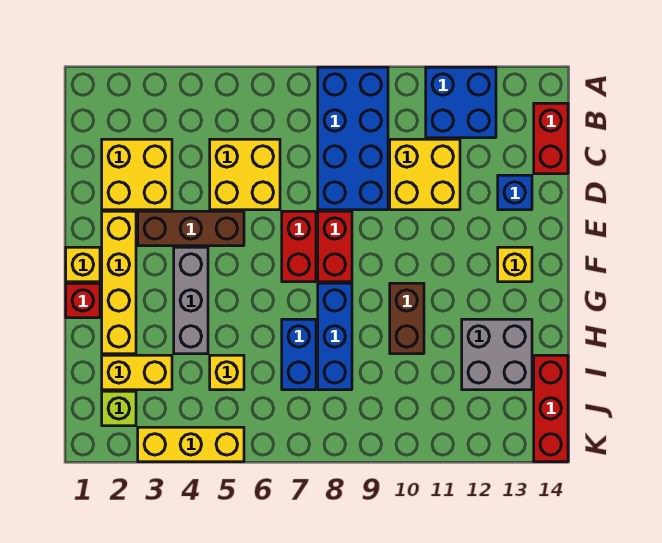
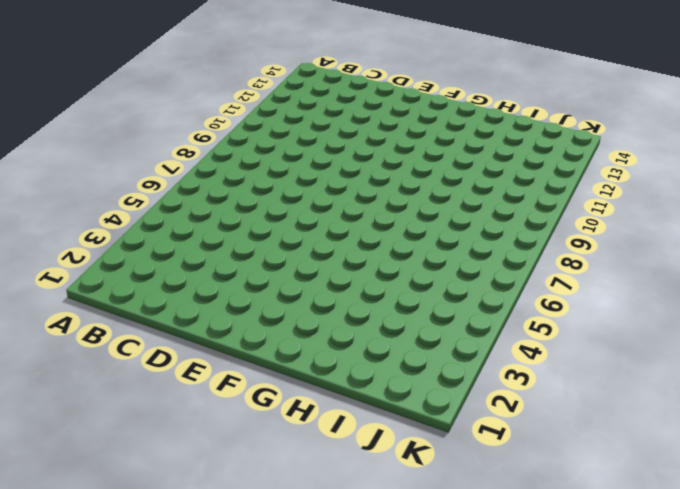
none -> blue brick A8:D9 level 1
none -> blue brick A11:B12 level 1
none -> red brick B14:C14 level 1

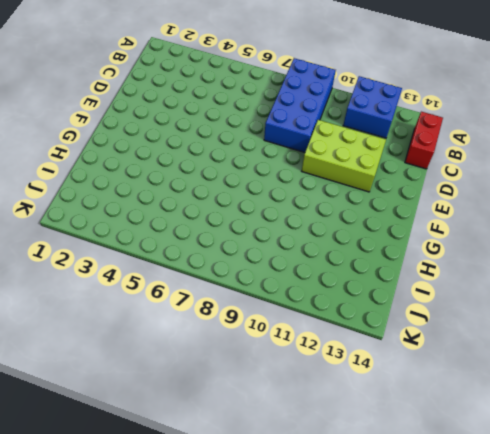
lime brick D10:E12 level 1 -> yellow brick C10:D11 level 1
none -> yellow brick C2:D3 level 1
none -> yellow brick C5:D6 level 1
none -> blue brick D13 level 1

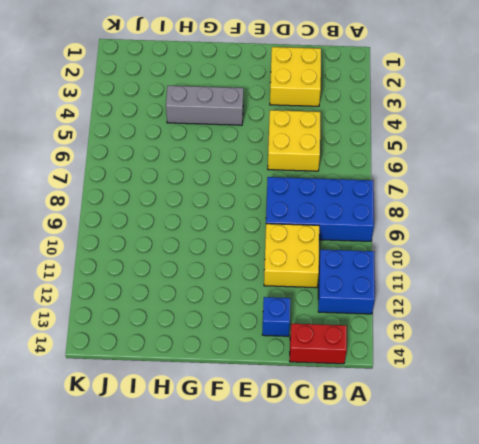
none -> yellow brick E2:H2 level 1
none -> brown brick E3:E5 level 1
none -> red brick E7:F7 level 1

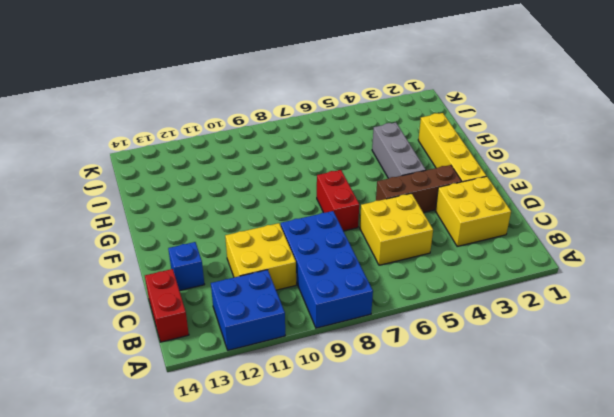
none -> red brick E8:F8 level 1
none -> yellow brick F1 level 1
none -> yellow brick F13 level 1

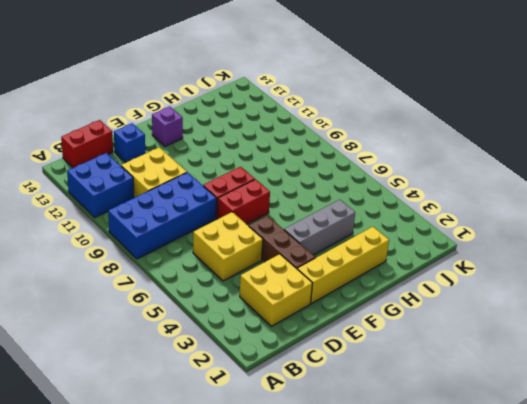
purple brick F13 level 1 -> yellow brick F13 level 1
none -> yellow brick F1 level 1
none -> red brick G1 level 1
none -> blue brick G8:I8 level 1

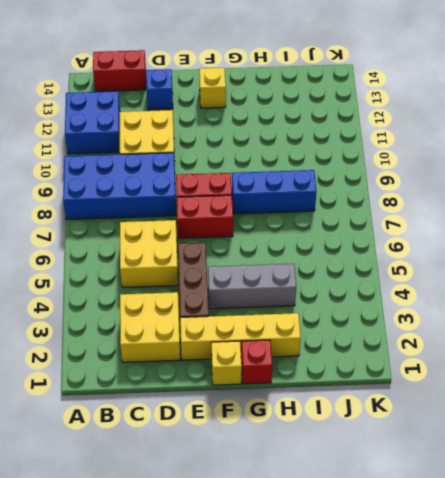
none -> brown brick G10:H10 level 1
none -> blue brick H7:I7 level 1
none -> grey brick H12:I13 level 1

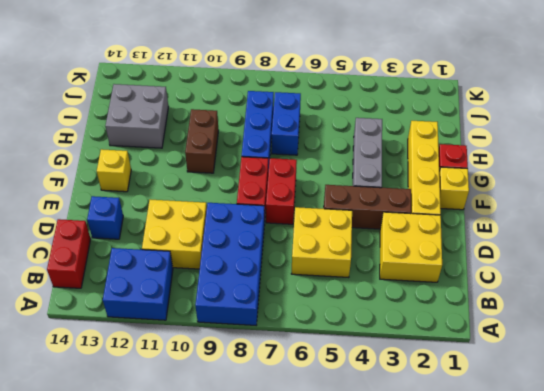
none -> yellow brick I2:I3 level 1
none -> yellow brick I5 level 1
none -> red brick I14:K14 level 1

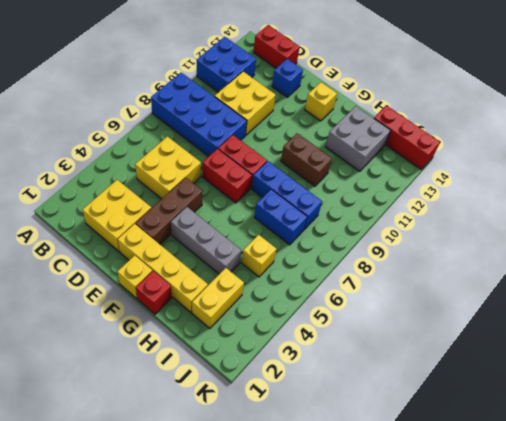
none -> lime brick J2 level 1
none -> yellow brick K3:K5 level 1

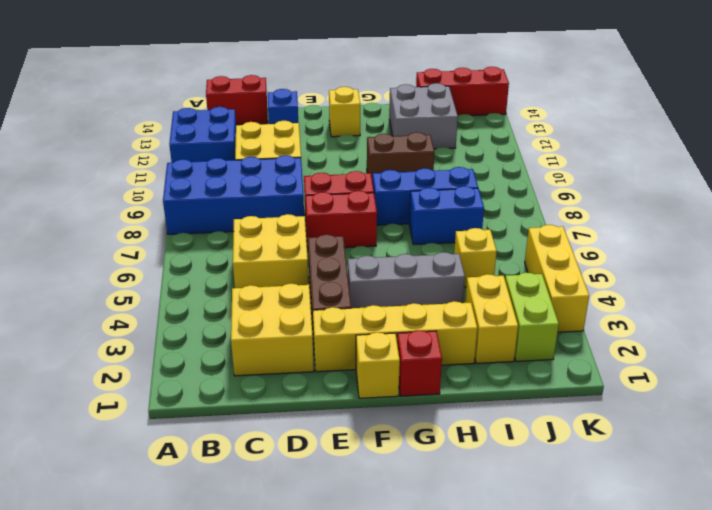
lime brick J2:J3 level 1 -> lime brick J2 level 1

